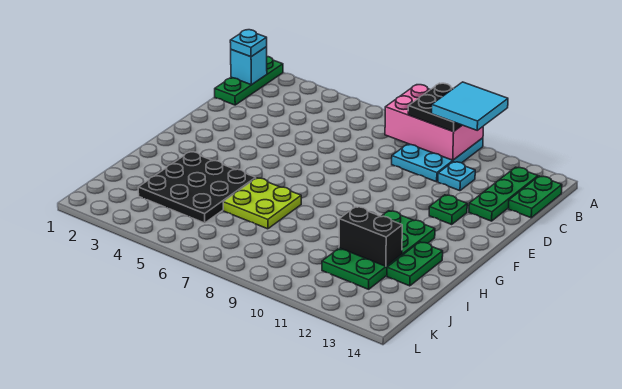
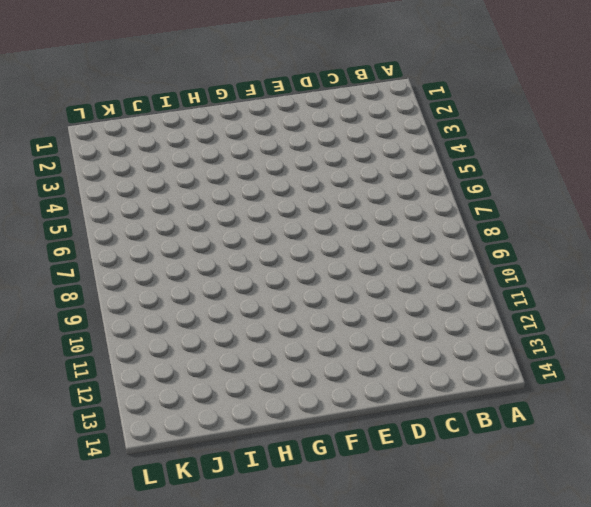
none -> green plate A1:C1 level 1
none -> cyan plate A9:C10 level 1
none -> green plate B13:D13 level 1

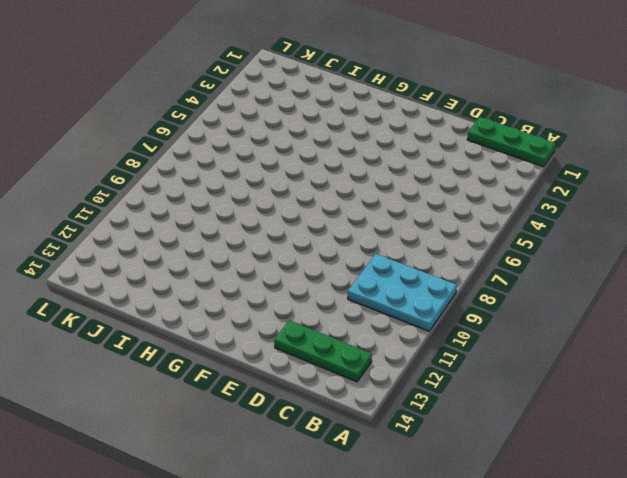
none -> green plate B14:C14 level 1
none -> cyan plate C11 level 1
none -> green plate E12 level 1

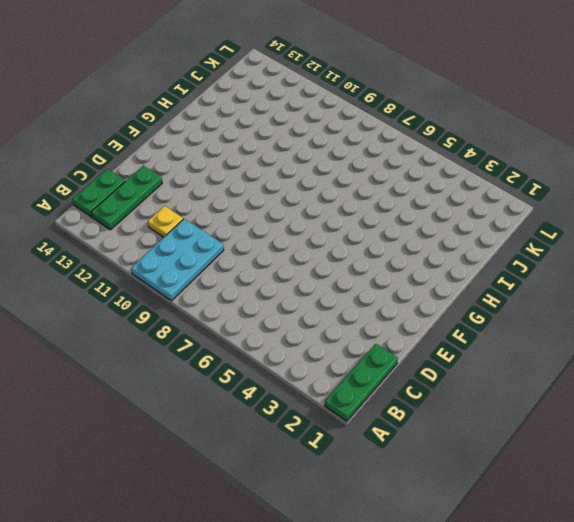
yellow plate C11 level 1 -> cyan plate C11 level 1
none -> green plate E12 level 1
none -> green plate G11:J12 level 1
none -> black plate H3:J5 level 1

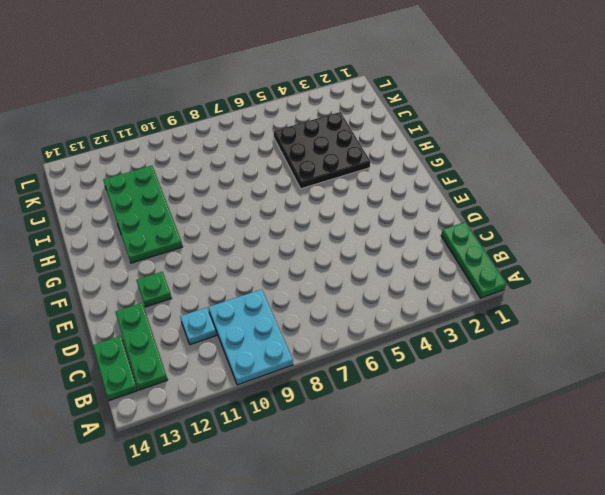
none -> lime plate H6:I7 level 1
none -> green plate H13:I13 level 1
none -> pink brick A8:B10 level 2

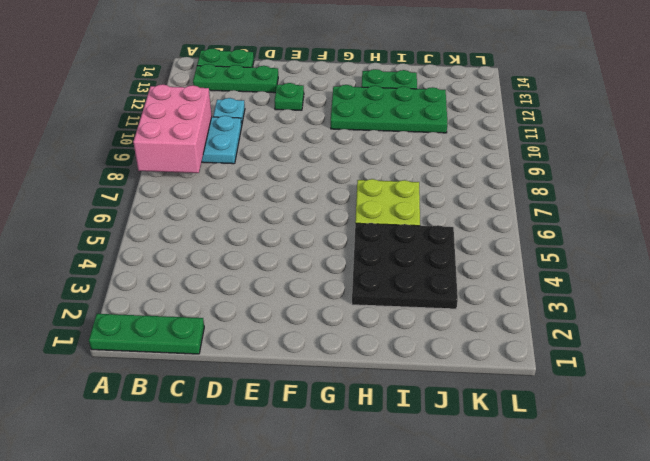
none -> cyan brick B1 level 2
none -> black brick I11:I12 level 2
none -> black plate A9:B10 level 3

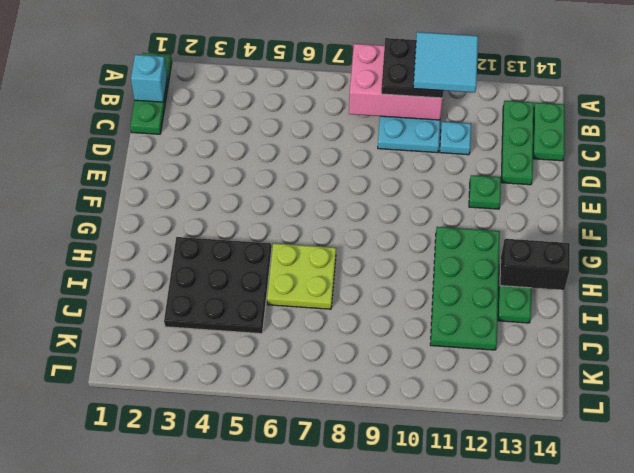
black brick H13:H14 level 2 -> black brick I11:I12 level 2
none -> cyan plate B1 level 3

